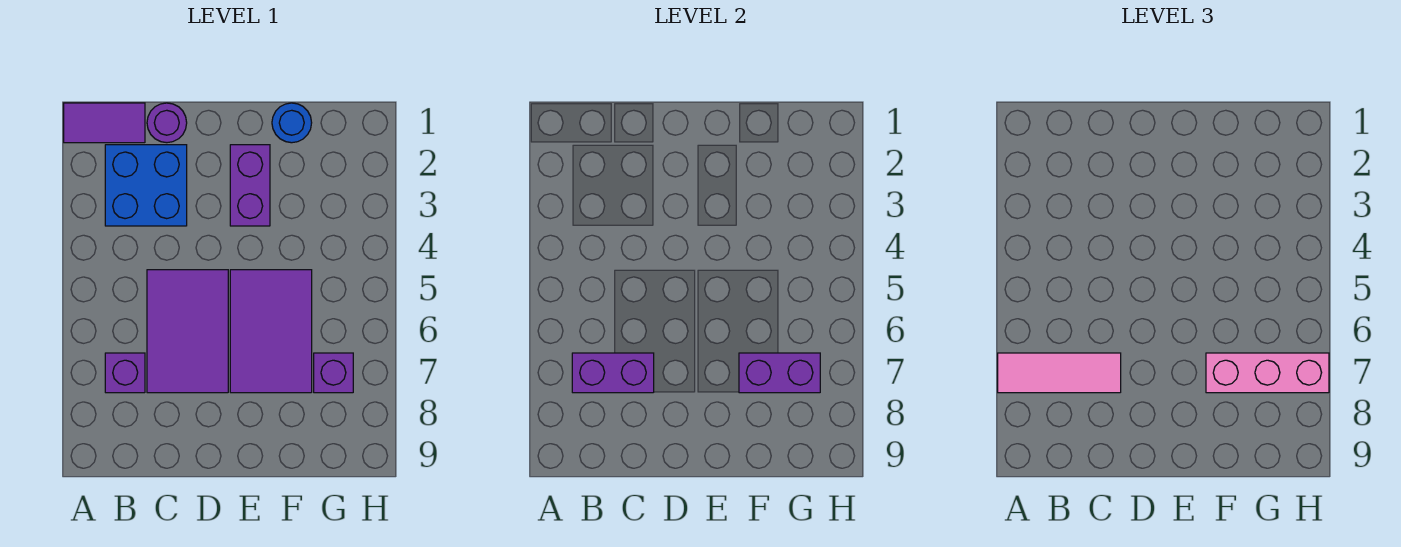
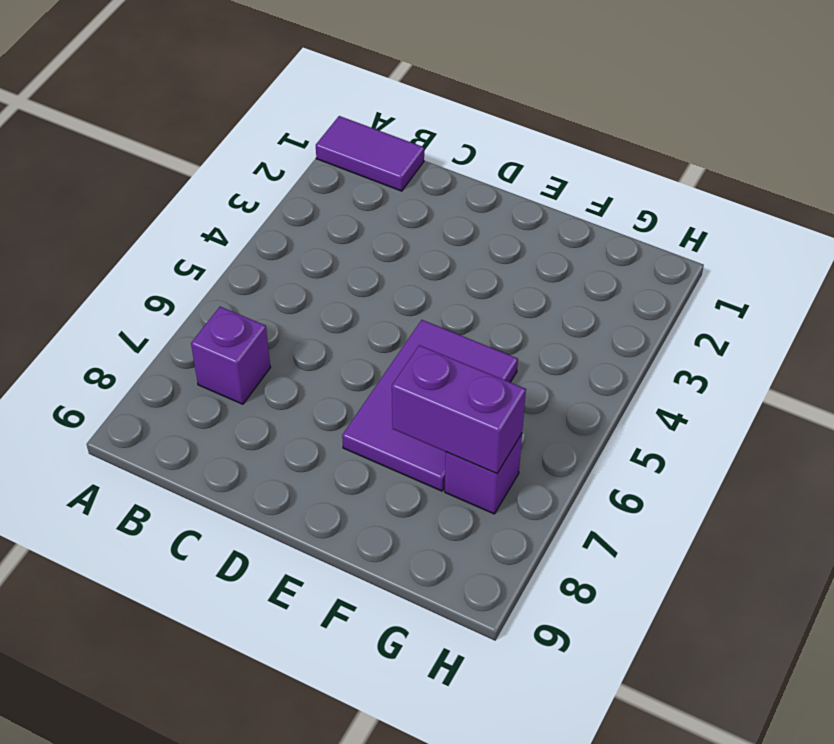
none -> blue brick B2:C3 level 1
none -> purple round brick C1 level 1
none -> purple tile C5:D7 level 1

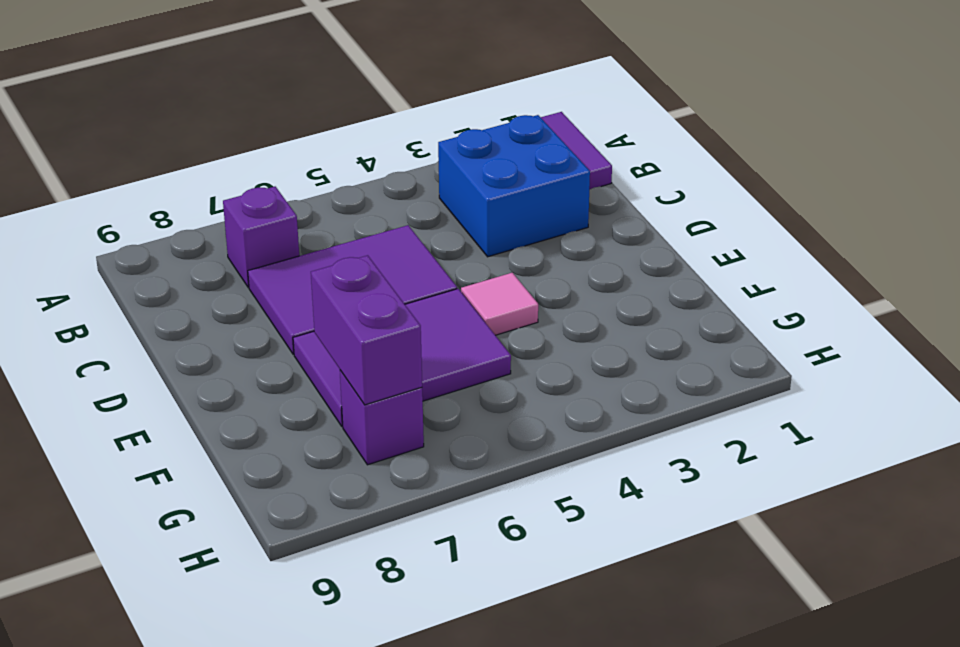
pink tile E4 level 1 -> none
none -> purple round brick C1 level 1
none -> purple brick E2:E3 level 1
none -> blue round brick F1 level 1

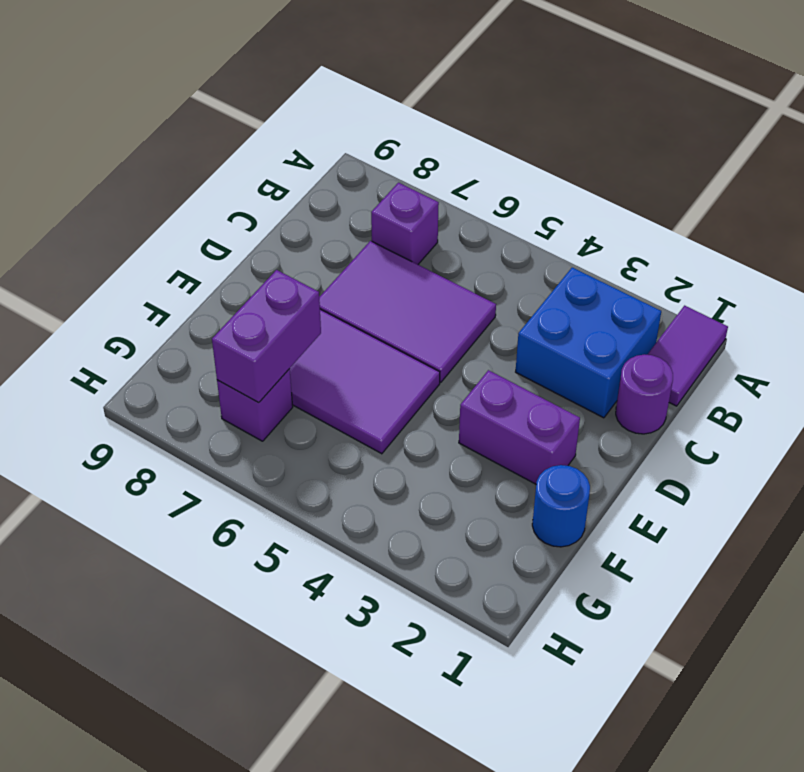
none -> purple brick B7:C7 level 2
none -> pink tile A7:C7 level 3
none -> pink brick F7:H7 level 3

